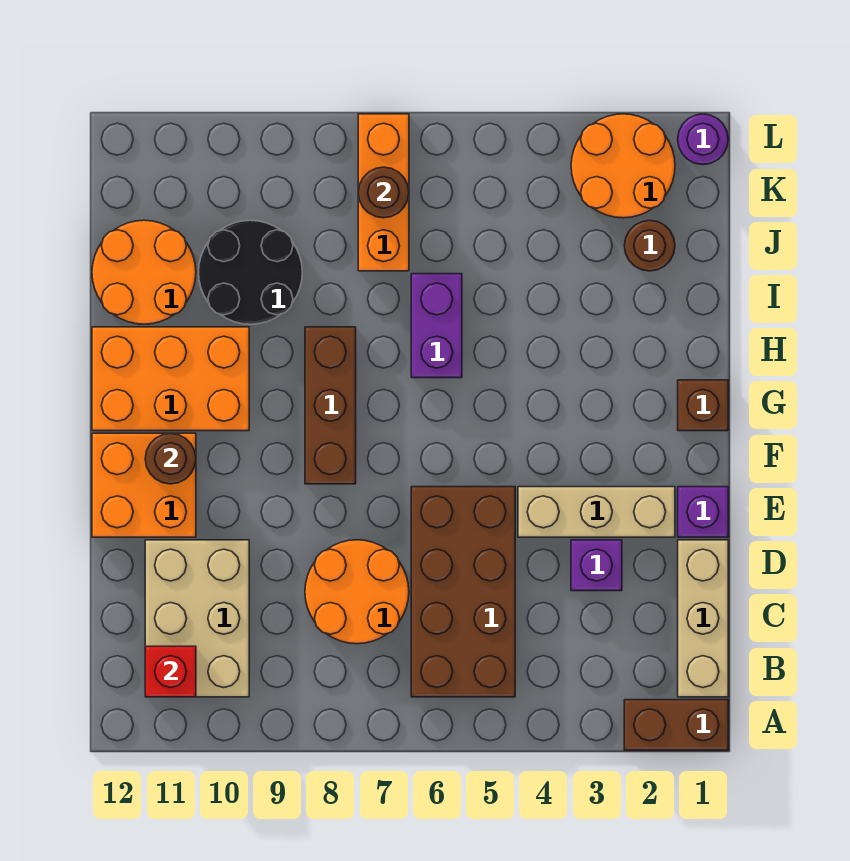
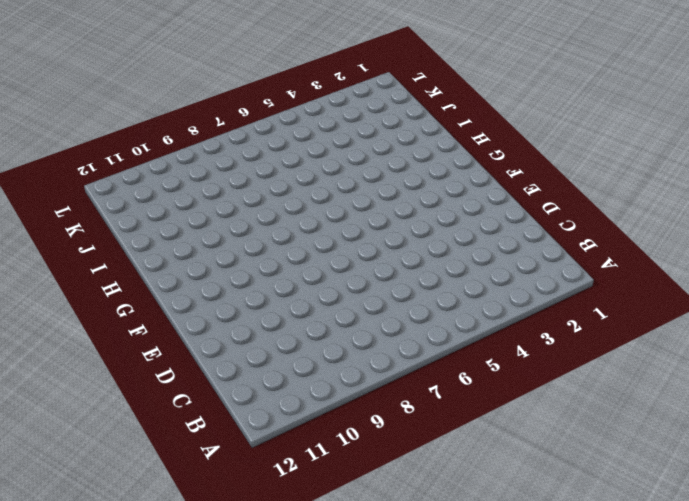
none -> brown brick A1:A2 level 1
none -> tan brick B1:D1 level 1
none -> brown brick B5:E6 level 1

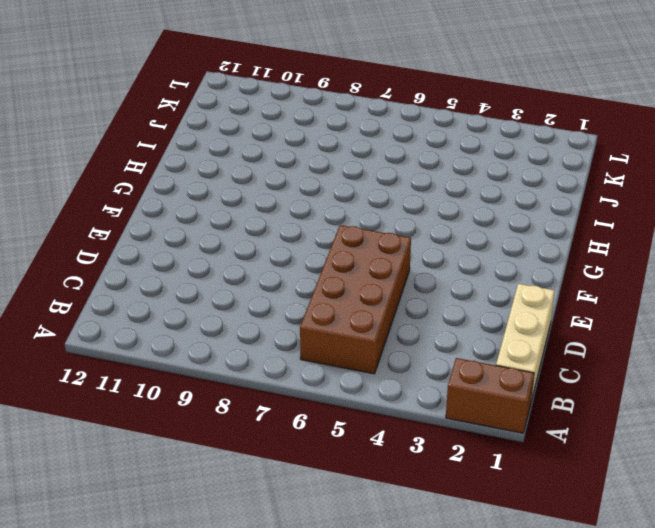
none -> tan brick B10:D11 level 1
none -> orange round brick C7:D8 level 1
none -> purple brick D3 level 1

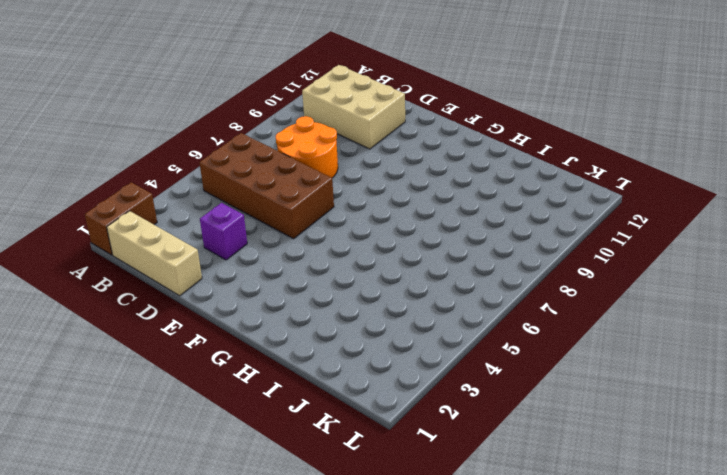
none -> purple brick E1 level 1
none -> tan brick E2:E4 level 1
none -> orange brick E11:F12 level 1

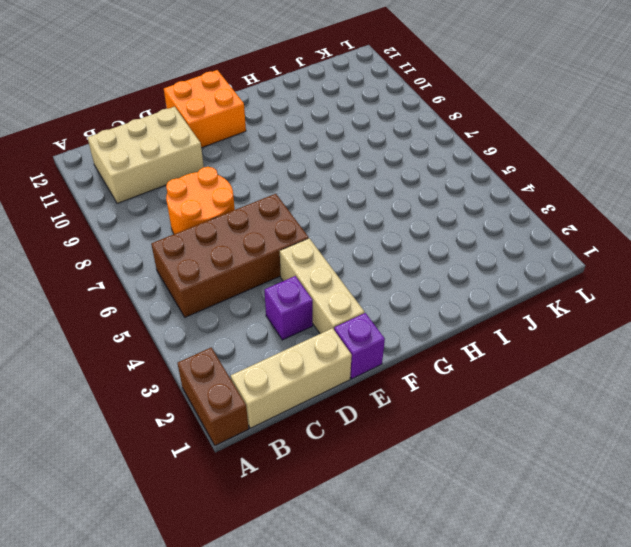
none -> brown brick F8:H8 level 1
none -> brown brick G1 level 1
none -> orange brick G10:H12 level 1

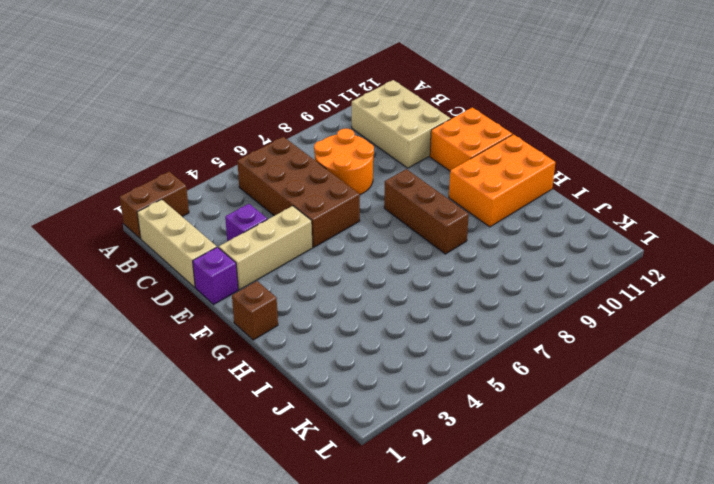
none -> purple brick H6:I6 level 1
none -> black round brick I9:J10 level 1
none -> orange round brick I11:J12 level 1

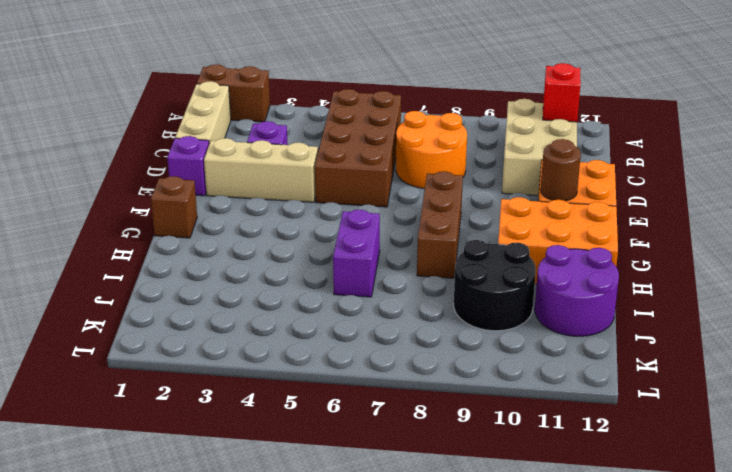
purple round brick I11:J12 level 1 -> orange round brick I11:J12 level 1
none -> brown round brick J2 level 1
none -> orange brick J7:L7 level 1
none -> orange round brick K2:L3 level 1

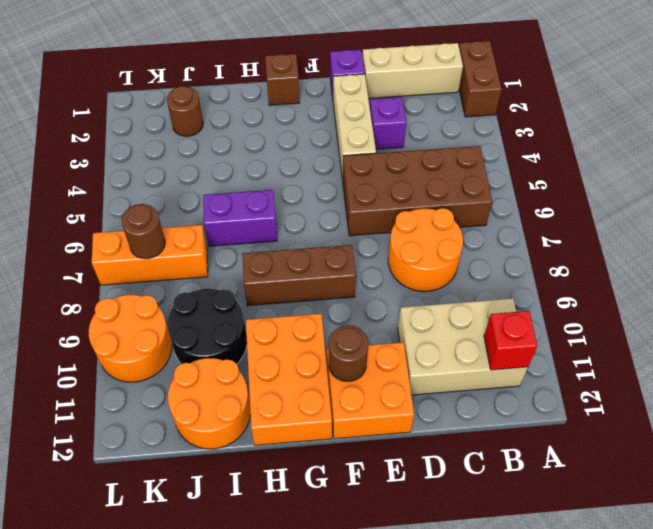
orange round brick K9:L10 level 1 -> orange round brick K2:L3 level 1
none -> purple round brick L1 level 1

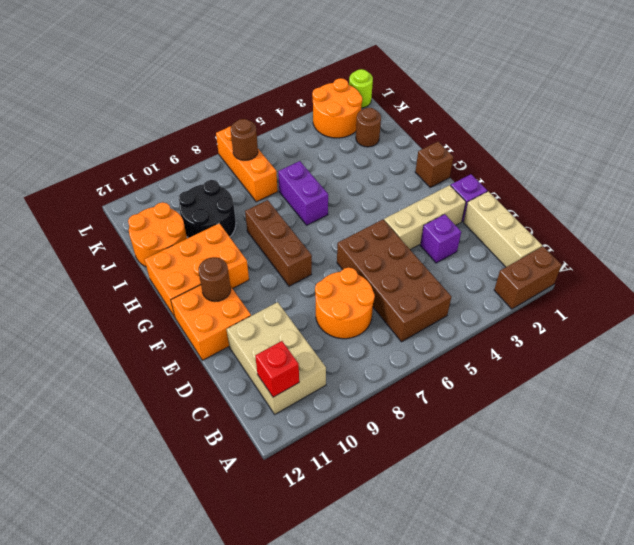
lime round brick L1 level 1 -> purple round brick L1 level 1

